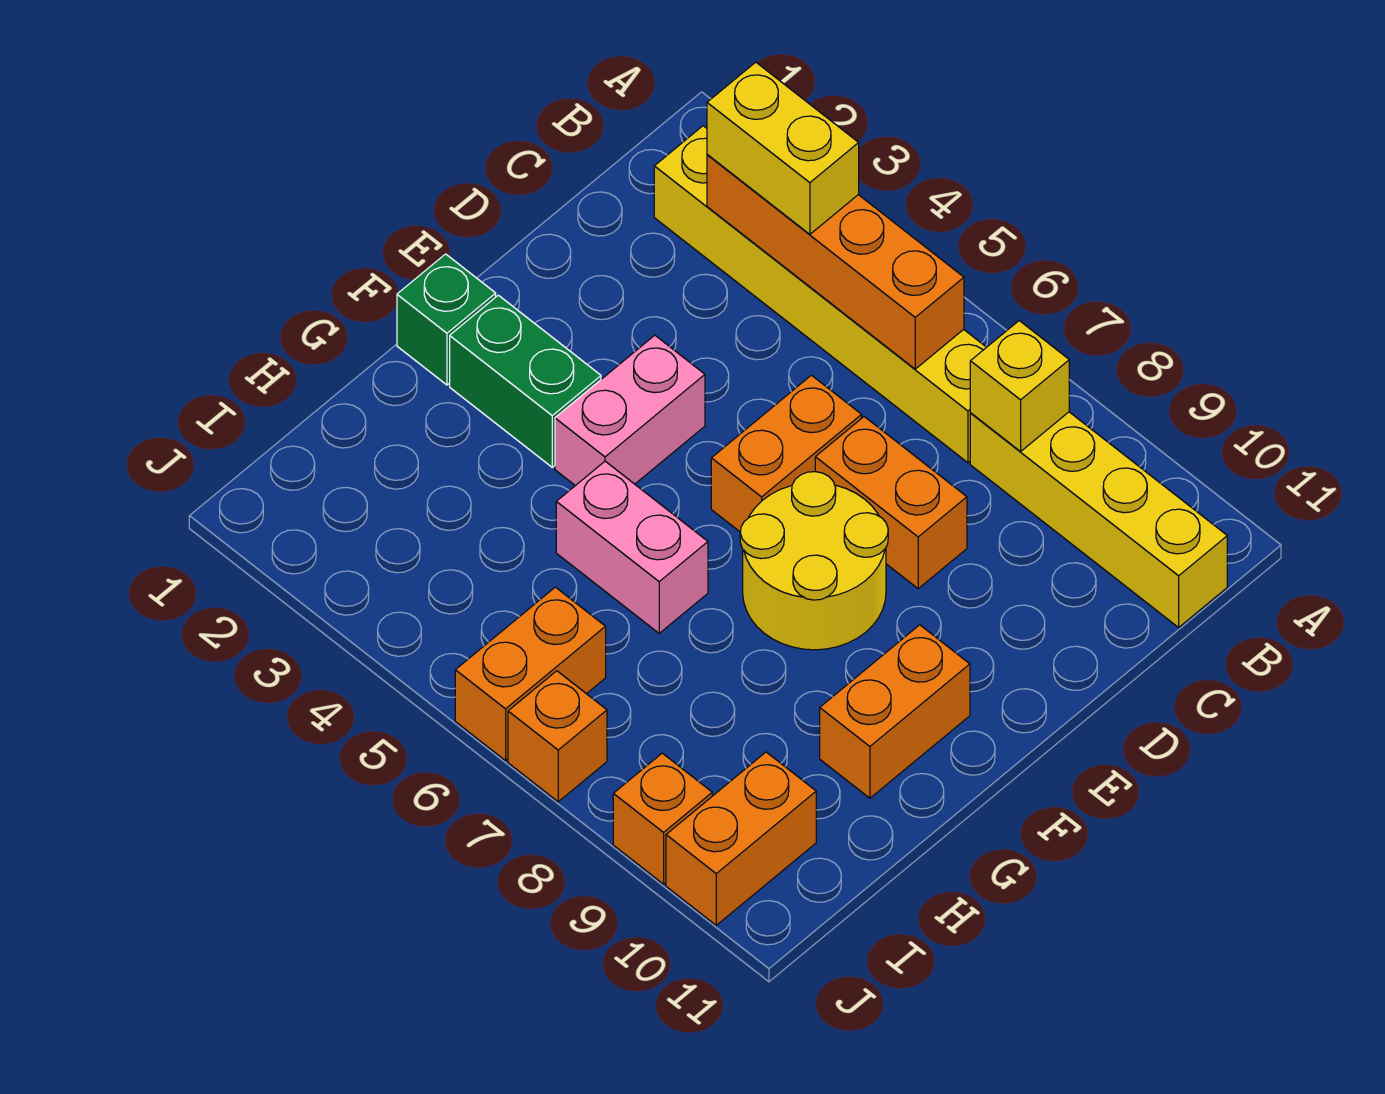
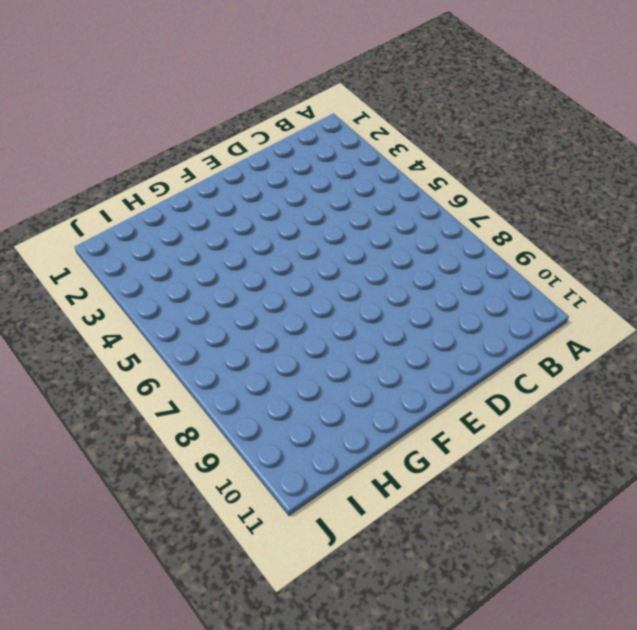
none -> yellow brick B2:B7 level 1
none -> yellow brick B8:B11 level 1
none -> orange brick D6:E6 level 1

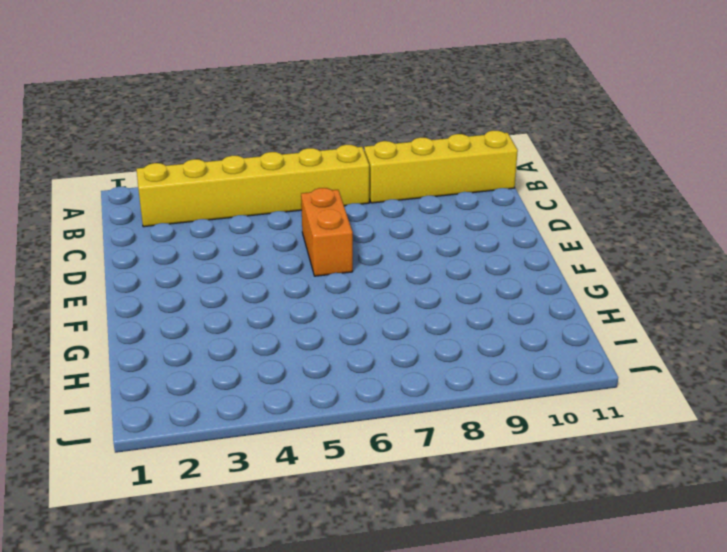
none -> orange brick D7:D8 level 1
none -> pink brick E4:F4 level 1
none -> yellow round brick E7:F8 level 1

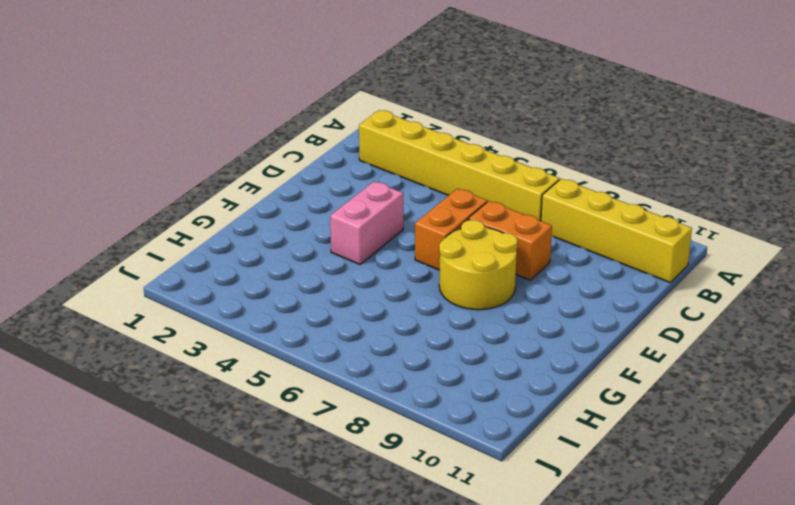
none -> green brick F1 level 1
none -> green brick F2:F3 level 1
none -> orange brick F10:G10 level 1

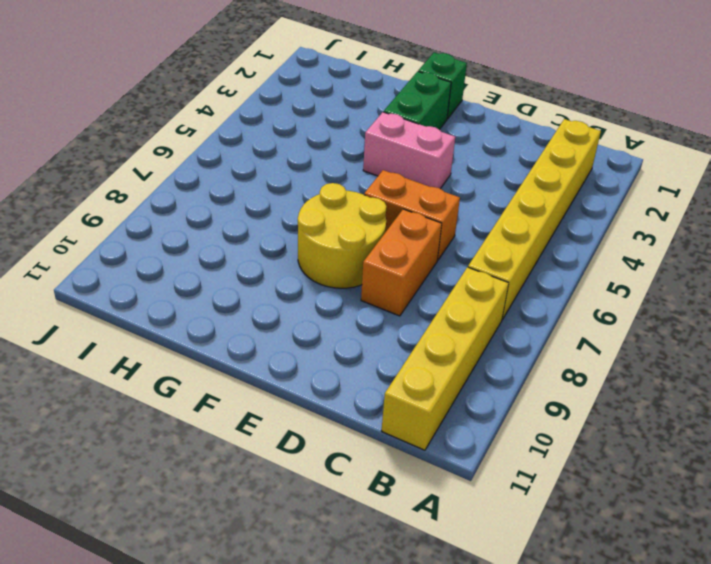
none -> orange brick F10:G10 level 1
none -> pink brick G5:G6 level 1
none -> orange brick I6:J6 level 1

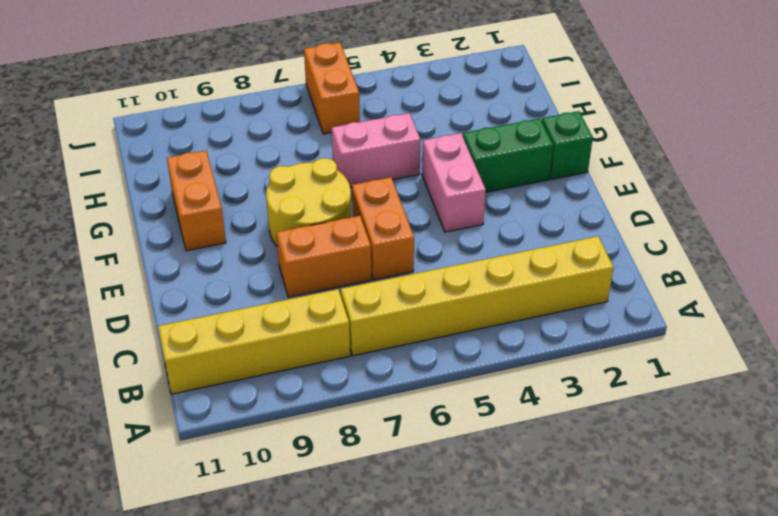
none -> orange brick I10:J10 level 1
none -> orange brick J7 level 1
none -> orange brick J9 level 1

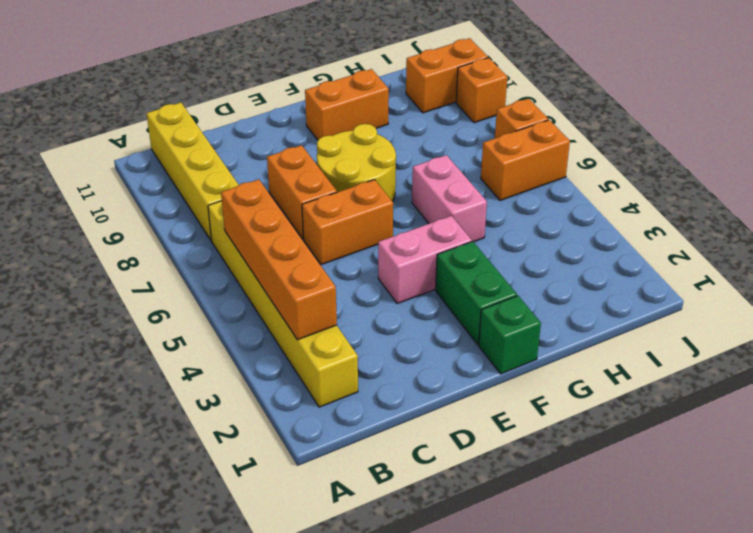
none -> yellow brick B8 level 2
none -> yellow brick B3:B4 level 3

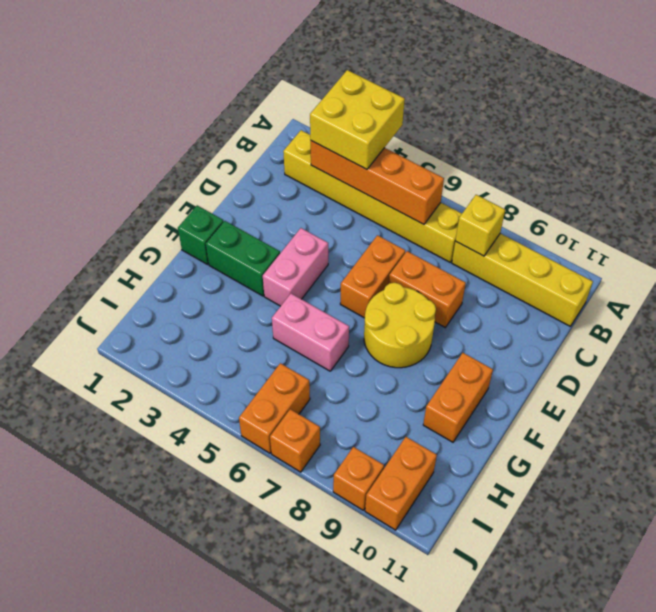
yellow brick A3:B4 level 3 -> yellow brick B3:B4 level 3

